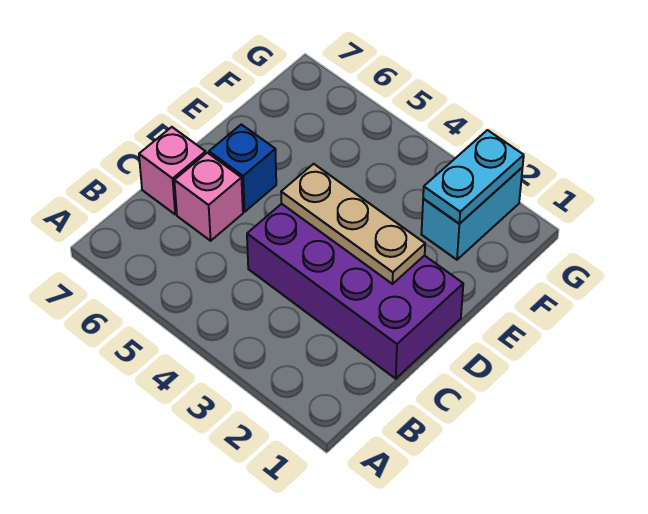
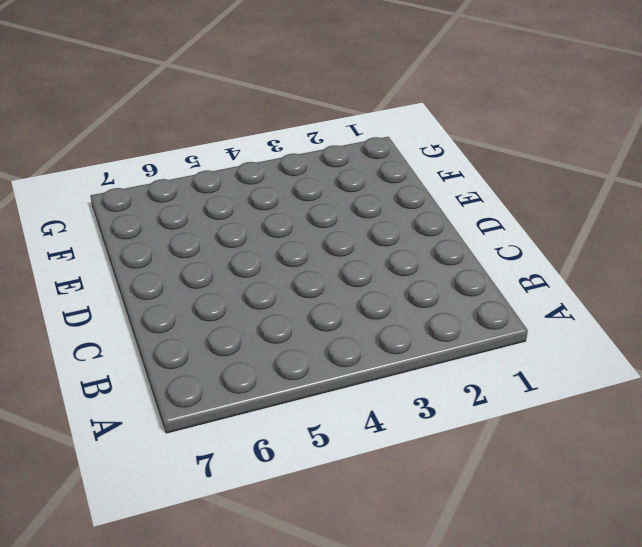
none -> purple brick C1:D4 level 1
none -> pink brick C6 level 1

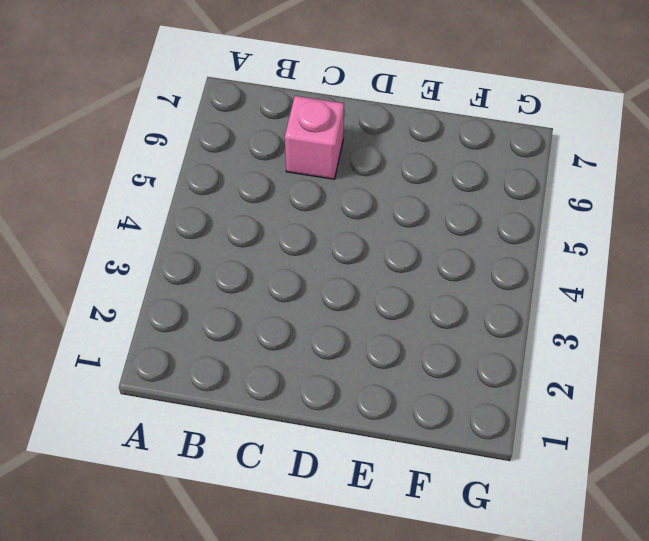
none -> purple brick C1:D4 level 1
none -> pink brick C7 level 1

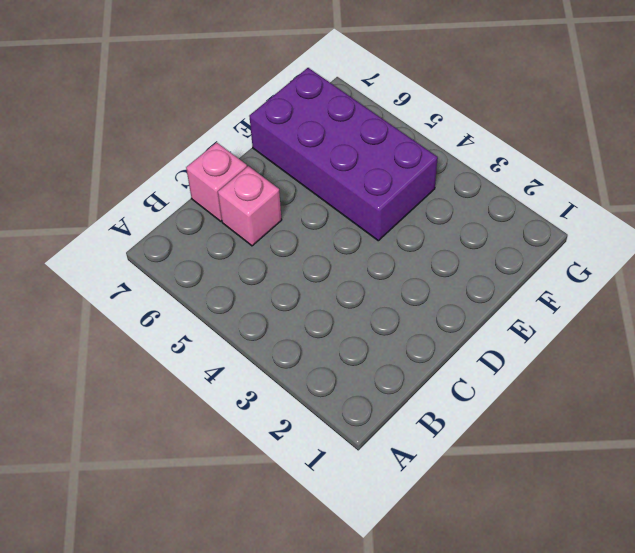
purple brick E4:F7 level 1 -> purple brick C1:D4 level 1
none -> blue brick D6 level 1
none -> cyan brick F2:G2 level 1

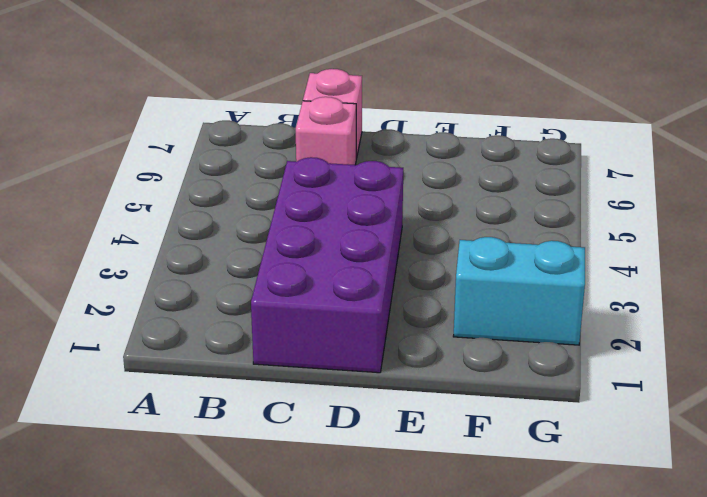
none -> blue brick D6 level 1
none -> tan plate D2:D4 level 2

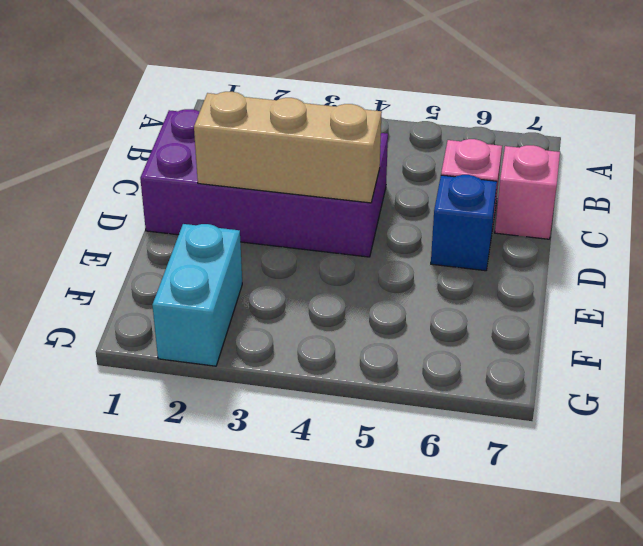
tan brick D2:D4 level 2 -> tan plate D2:D4 level 2
none -> cyan plate F2:G2 level 2

